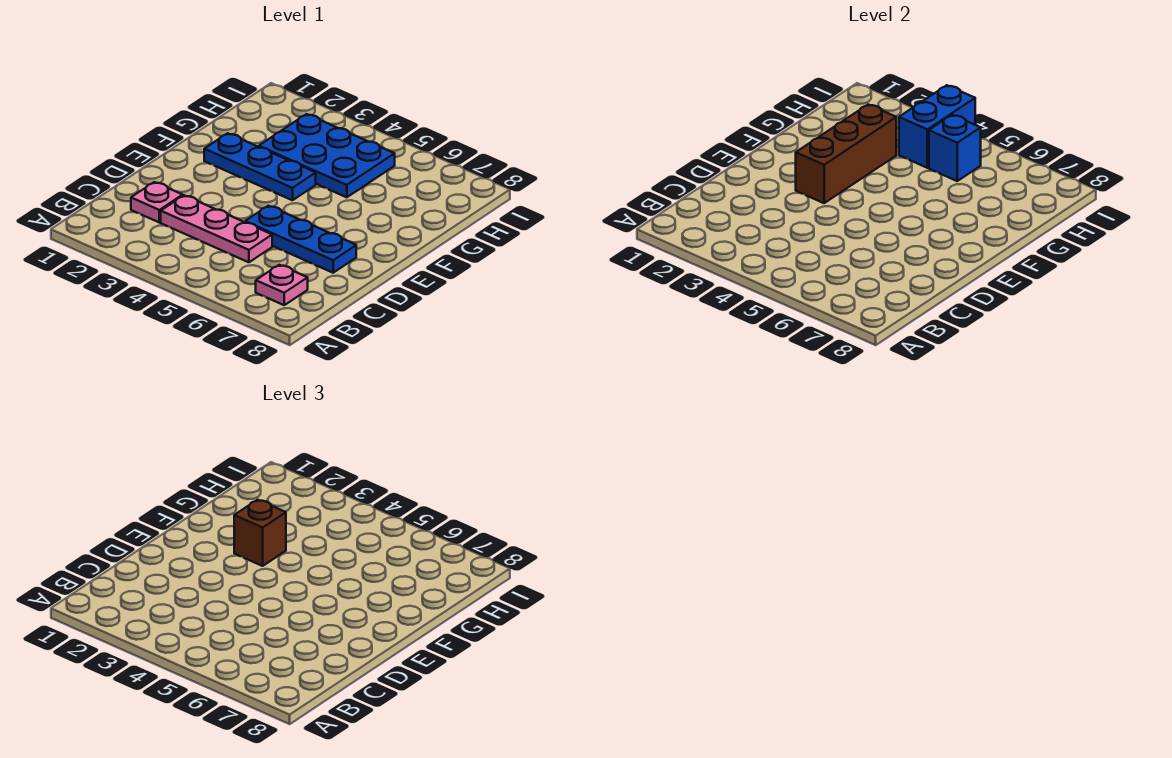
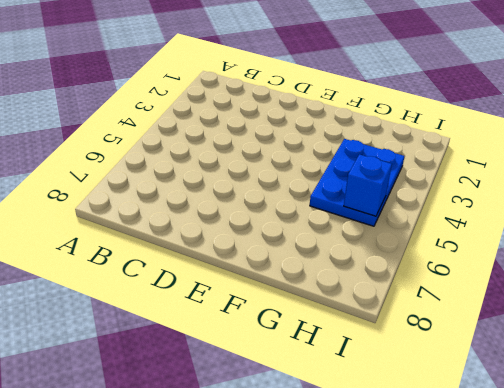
none -> pink plate B7 level 1
none -> pink plate C2 level 1

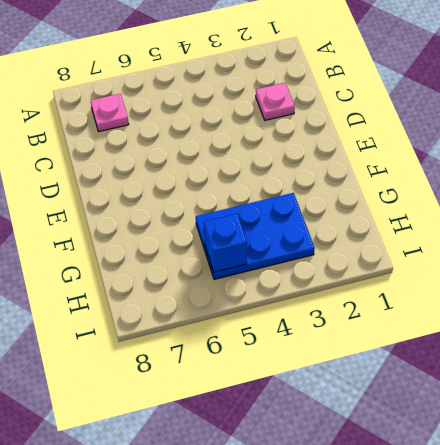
none -> pink plate C3:C5 level 1
none -> blue plate D5:D7 level 1

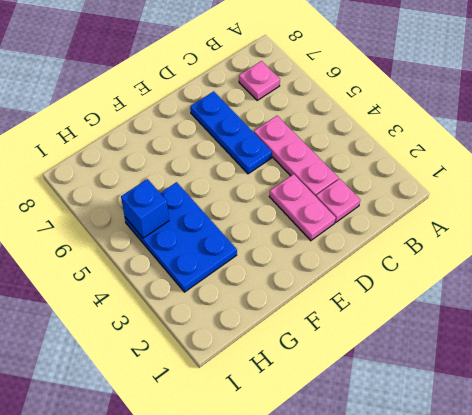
pink plate D2:D3 level 1 -> none
none -> blue plate F2:F4 level 1
none -> brown brick E3:G3 level 2

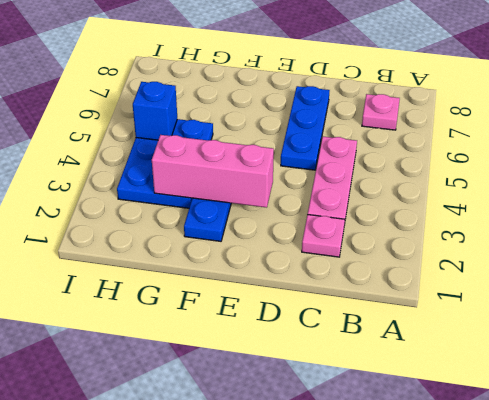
pink brick E3:G3 level 2 -> brown brick E3:G3 level 2
none -> blue brick H4:I4 level 2
none -> brown brick F3 level 3

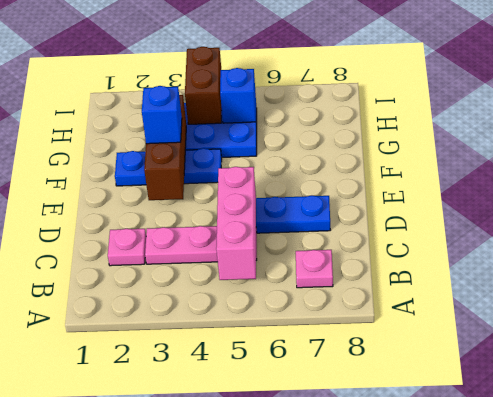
pink brick B5:D5 level 2 -> none
blue brick F3 level 3 -> brown brick F3 level 3
brown brick H4:I4 level 2 -> blue brick H4:I4 level 2

